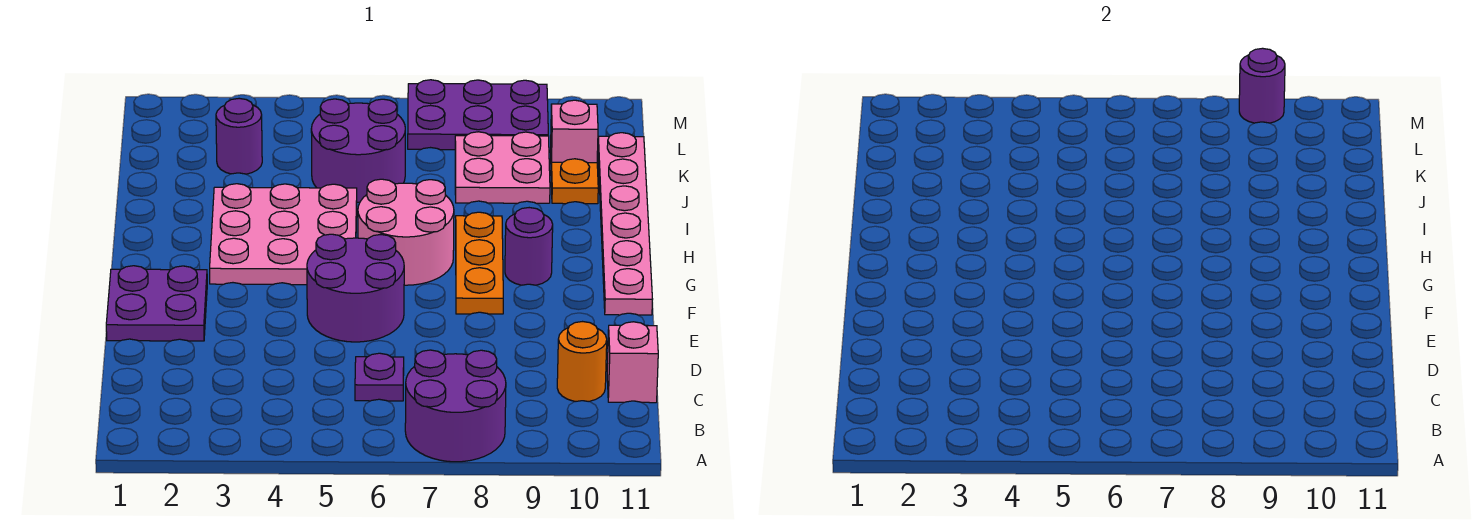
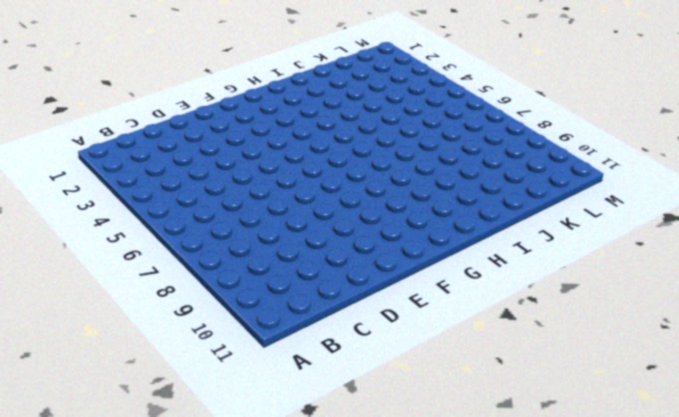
none -> purple round brick A7:B8 level 1
none -> purple plate C6 level 1
none -> orange round brick C10 level 1

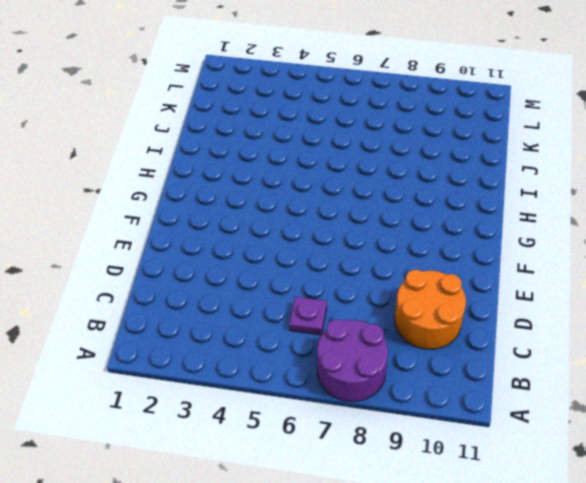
orange round brick C9:D10 level 1 -> orange round brick C10 level 1
none -> pink brick C11 level 1
none -> purple plate E1:F2 level 1
none -> purple round brick E5:F6 level 1

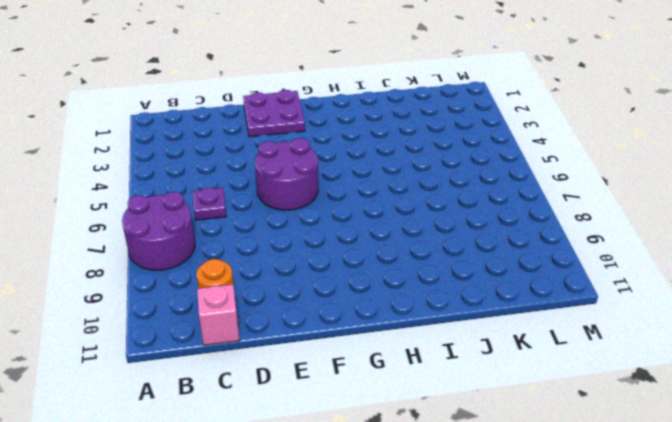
none -> orange plate F8:H8 level 1
none -> pink plate F11:K11 level 1
none -> pink plate G3:I5 level 1

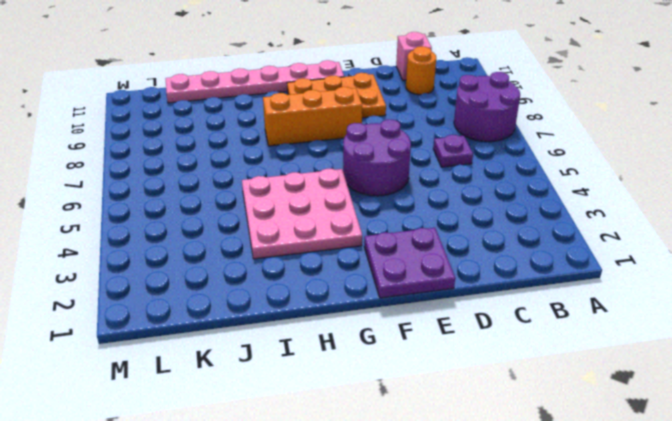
orange plate E9:G10 level 1 -> purple round brick G9 level 1
orange brick F8:H8 level 1 -> orange plate F8:H8 level 1
none -> pink round brick G6:H7 level 1
none -> purple round brick J5:K6 level 1
none -> pink plate J8:K9 level 1

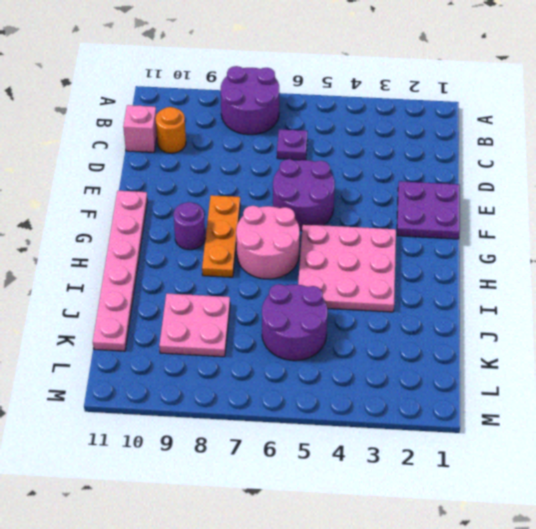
none -> orange plate J10 level 1
none -> purple round brick K3 level 1
none -> pink brick K10 level 1

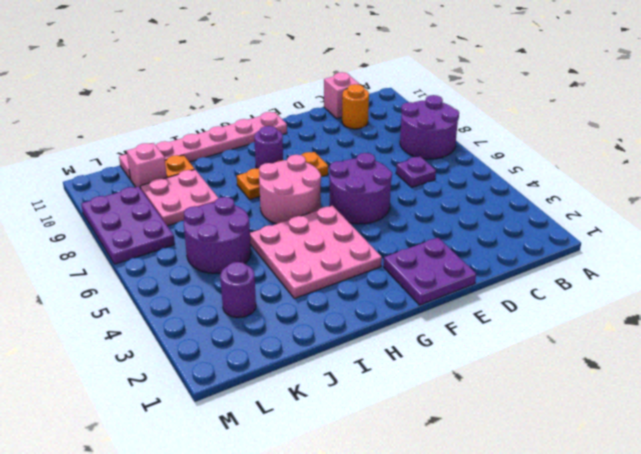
none -> purple round brick M9 level 2

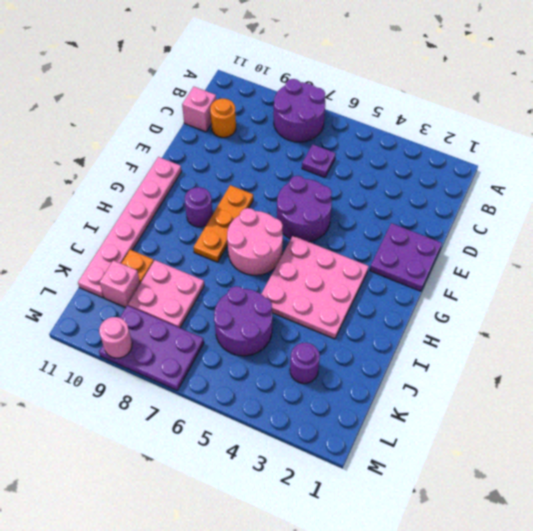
pink round brick M9 level 2 -> purple round brick M9 level 2

